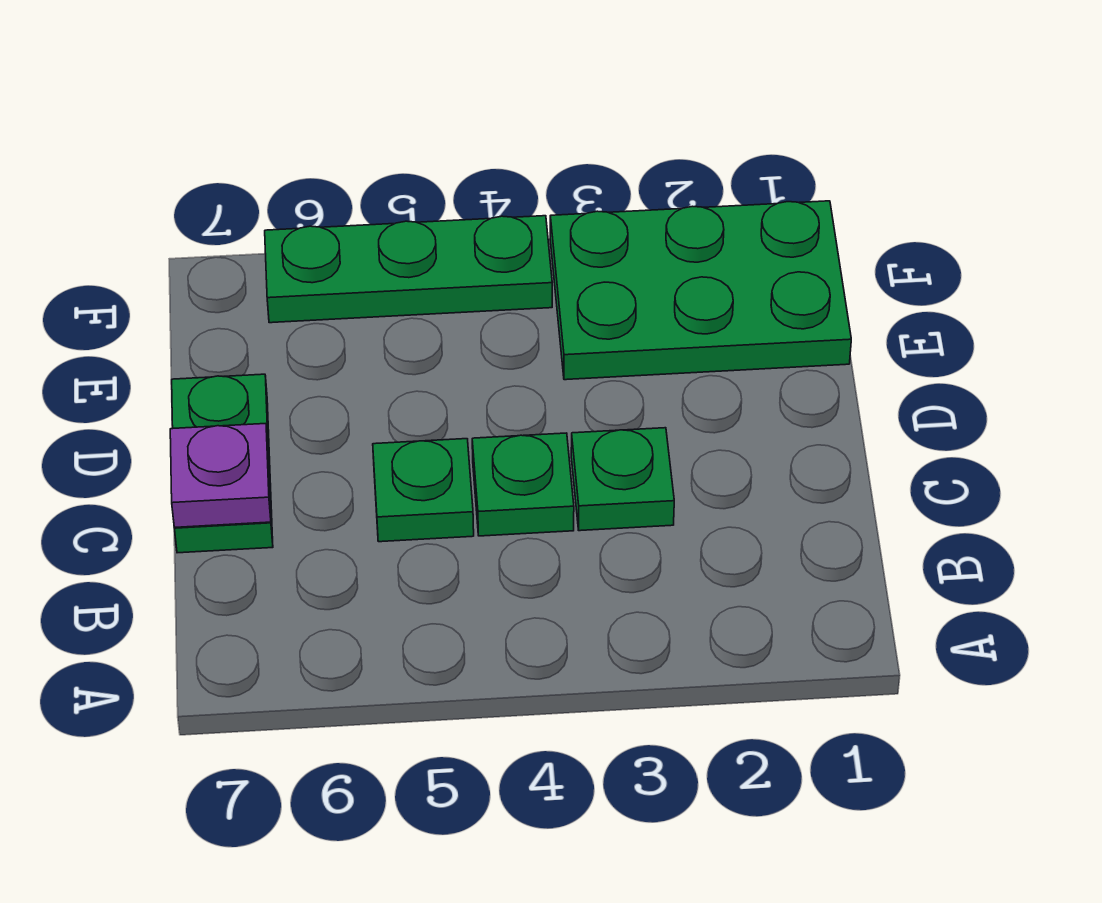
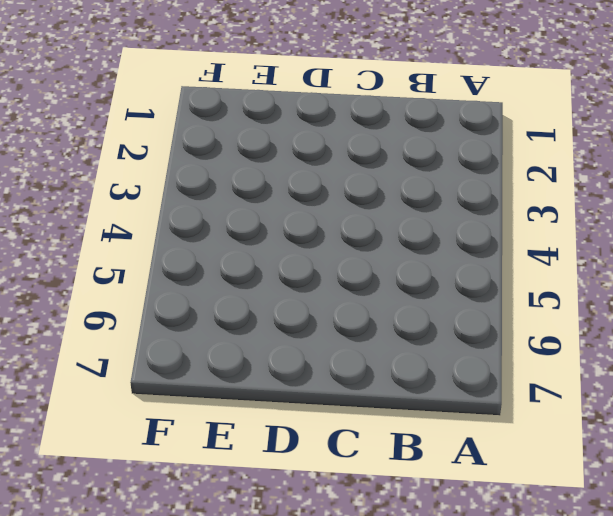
none -> green plate C3 level 1
none -> green plate C4 level 1

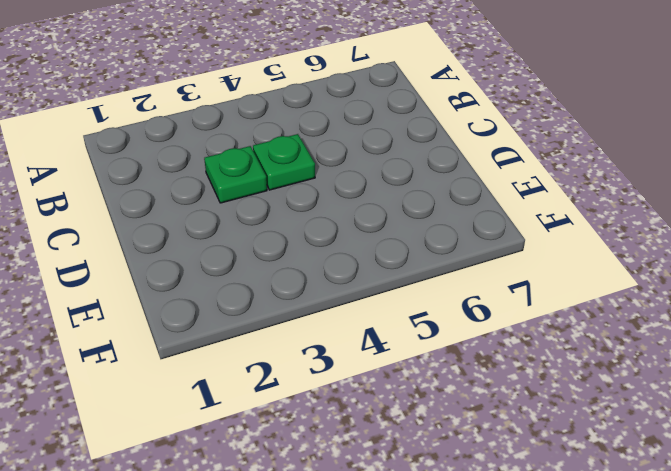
none -> green plate C5 level 1
none -> green plate C7:D7 level 1

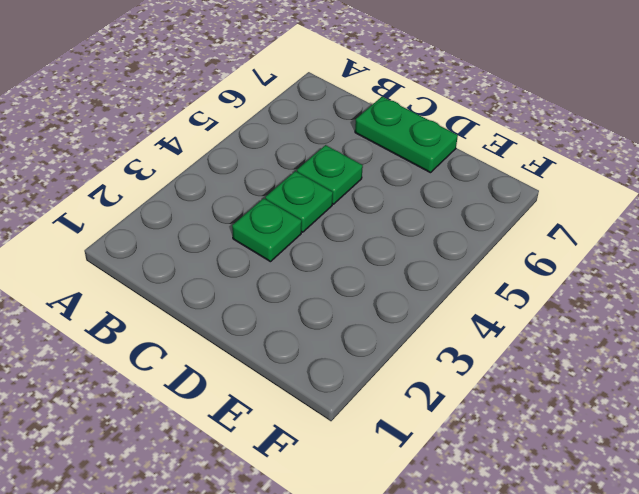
none -> green plate E1:F3 level 1
none -> green plate F4:F6 level 1

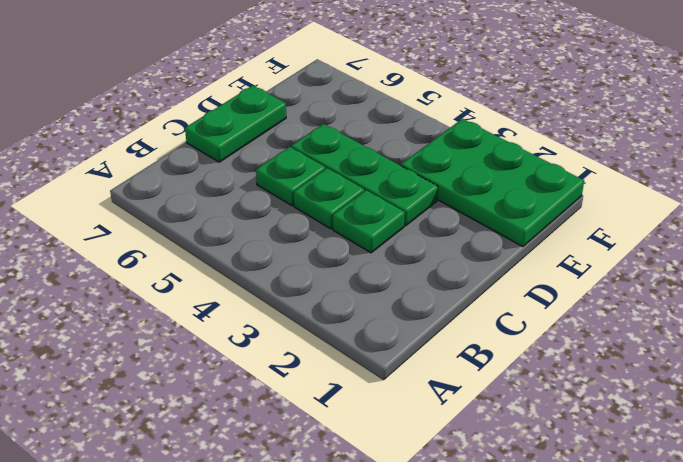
green plate D3:D5 level 1 -> green plate F4:F6 level 1
none -> purple plate C7 level 2

